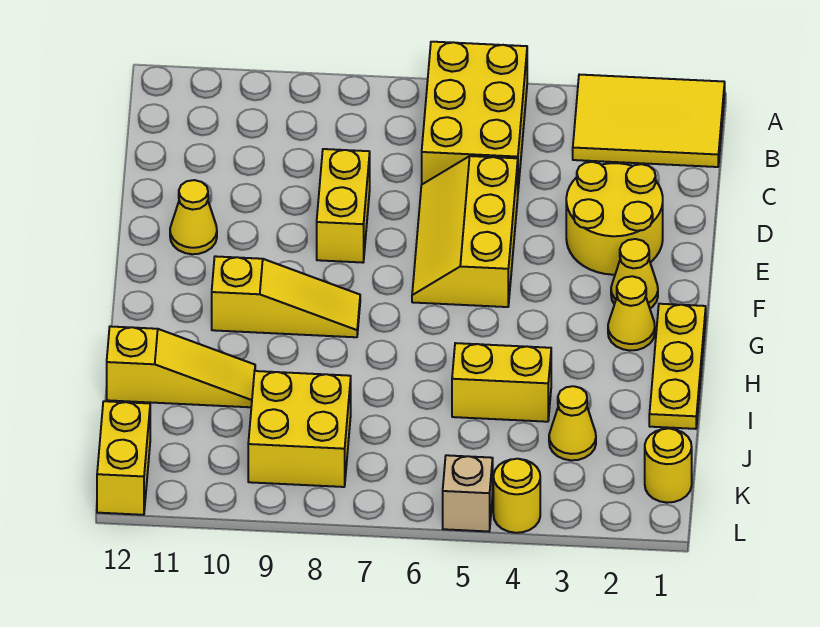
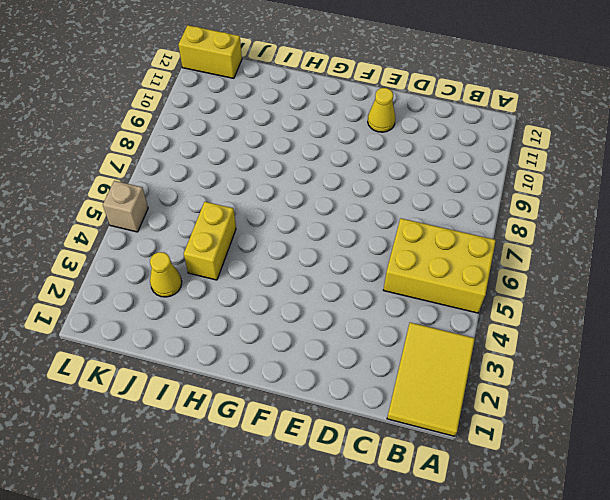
none -> yellow round brick D2:E3 level 1
none -> yellow slope D5:F6 level 1 top 5
none -> yellow brick D8:E8 level 1

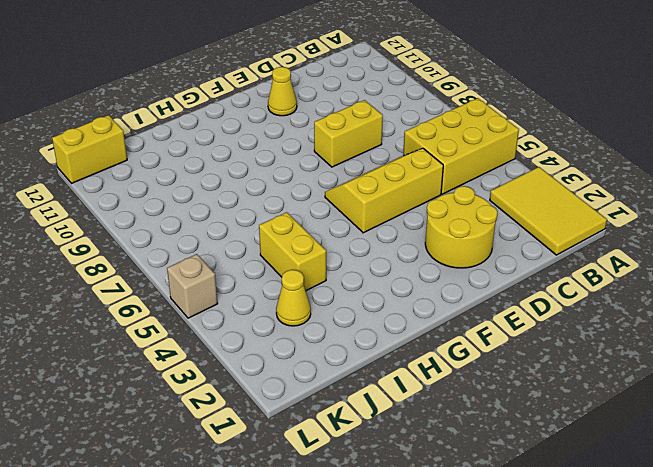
none -> yellow cone F2 level 1
none -> yellow plate G1:I1 level 1
none -> yellow cone G2 level 1

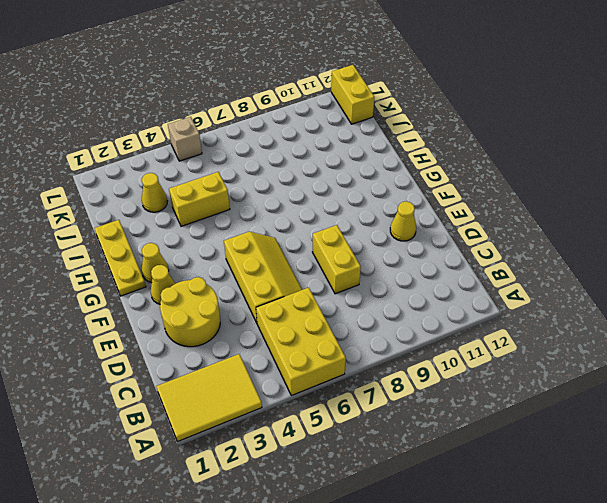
none -> yellow slope G8:G10 level 1 top 10
none -> yellow slope I10:I12 level 1 top 12
none -> yellow brick J8:K9 level 1

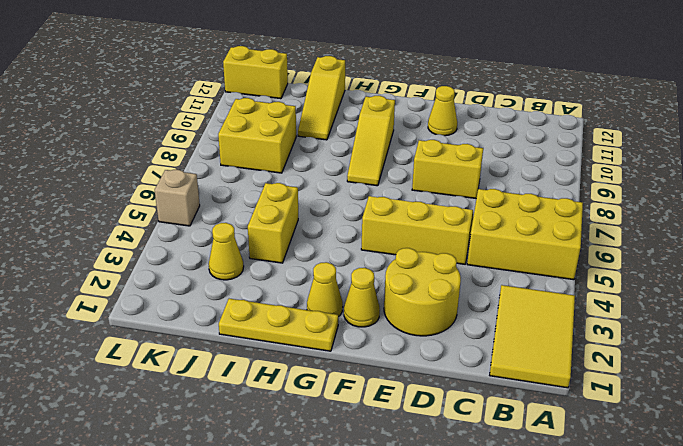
none -> yellow round brick K1 level 1
none -> yellow round brick L4 level 1

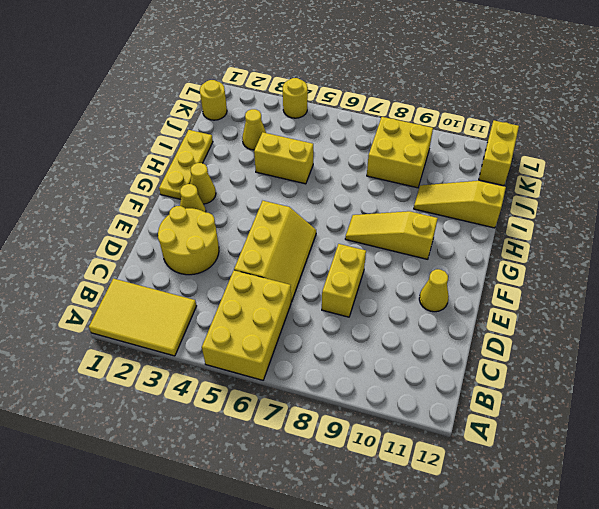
none -> tan brick L5 level 1

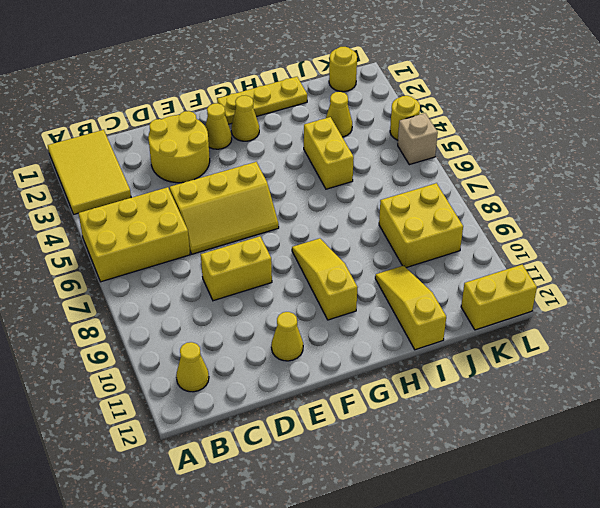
yellow cone B11 level 1 -> none

